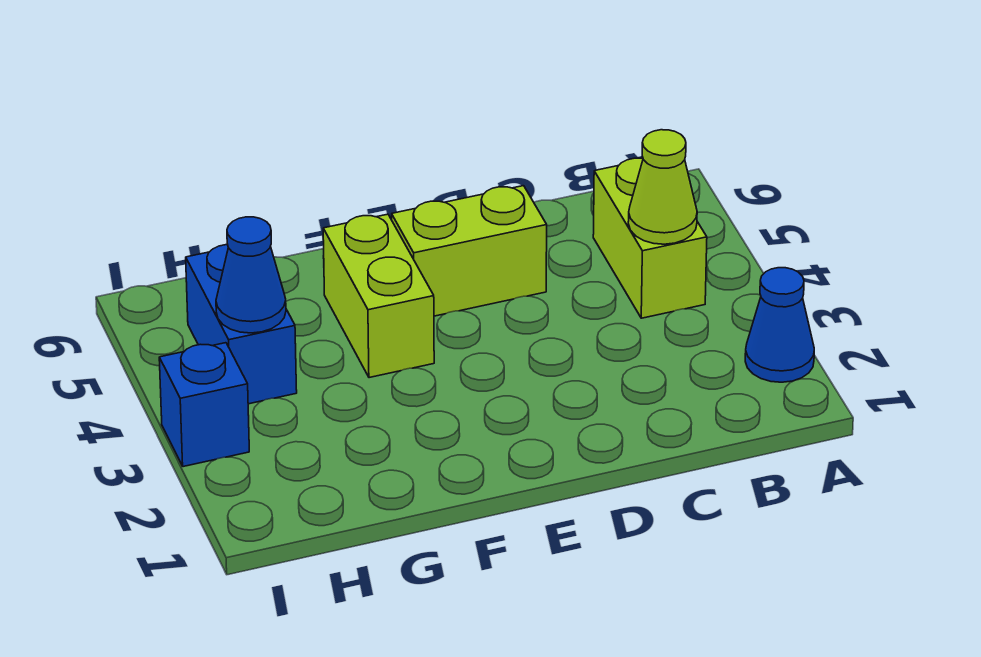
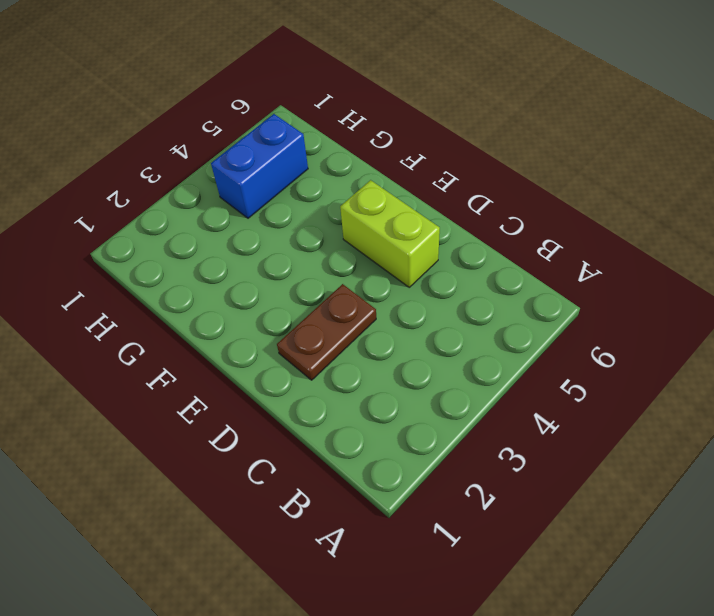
brown plate D2:D3 level 1 -> none
none -> blue cone A2 level 1
none -> lime brick B4:B5 level 1

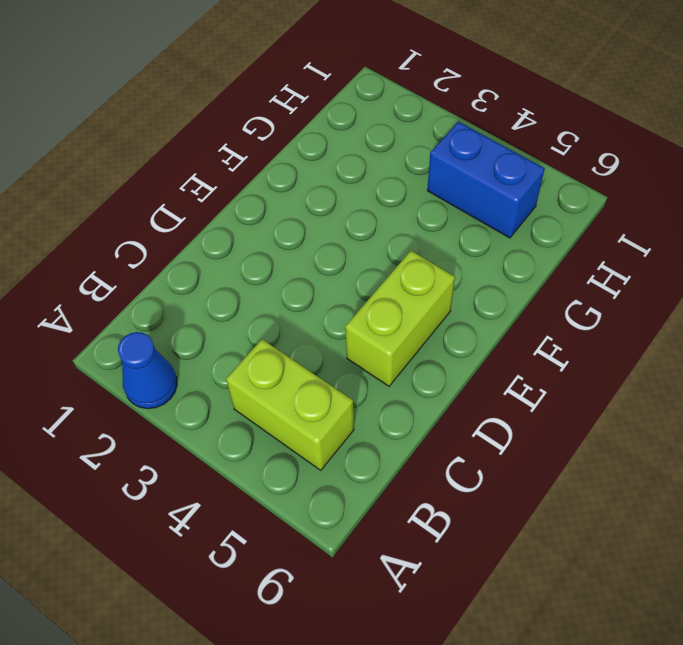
none -> lime brick F4:F5 level 1
none -> blue brick I3 level 1

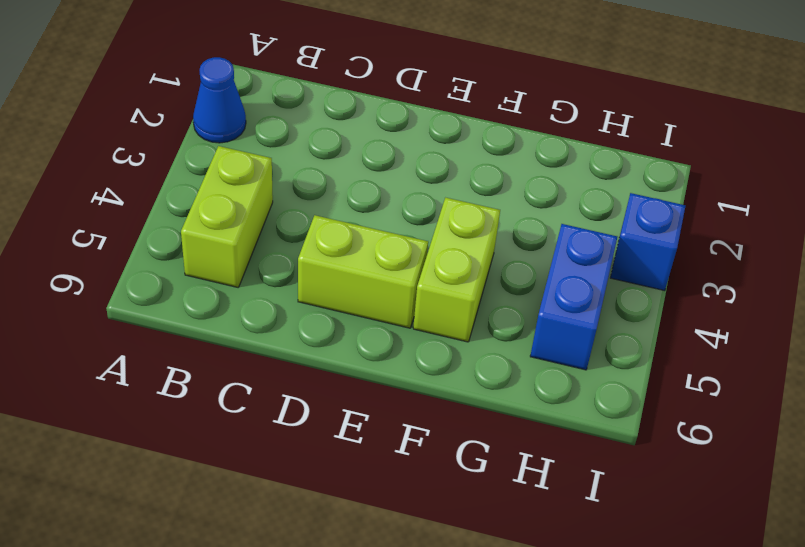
none -> lime cone B4 level 2
none -> blue cone H4 level 2

